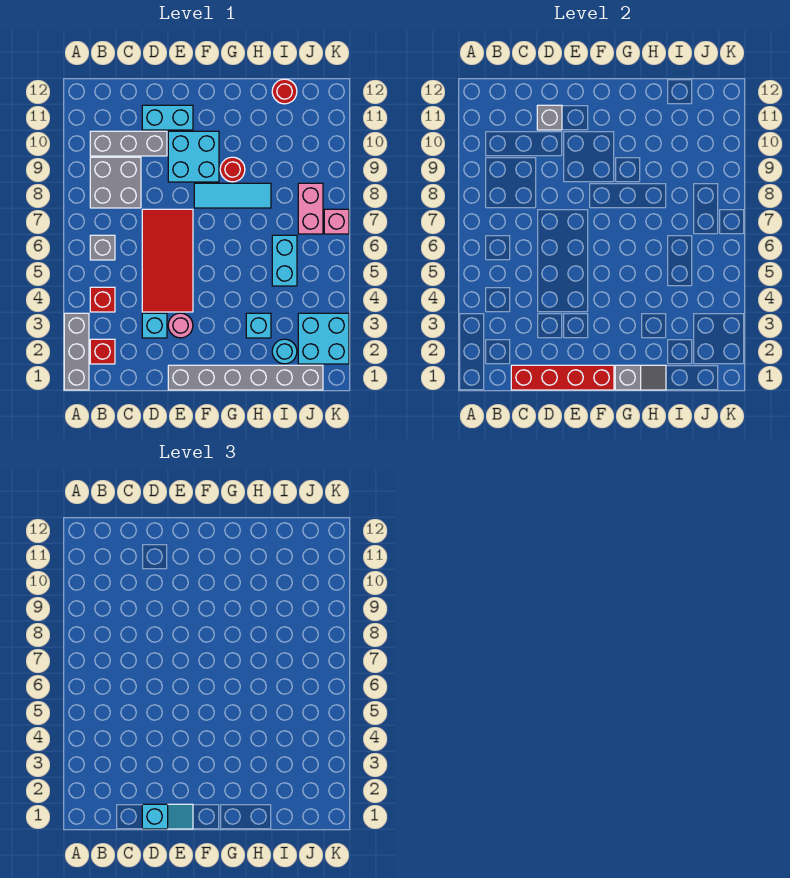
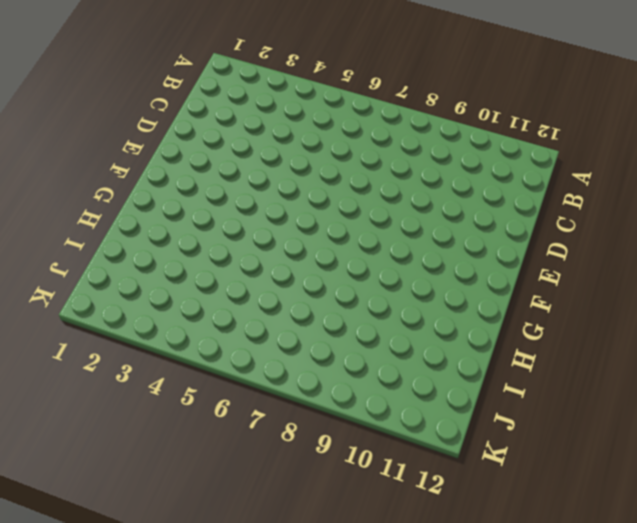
none -> grey brick A1:A3 level 1
none -> red brick B2 level 1
none -> red brick B4 level 1

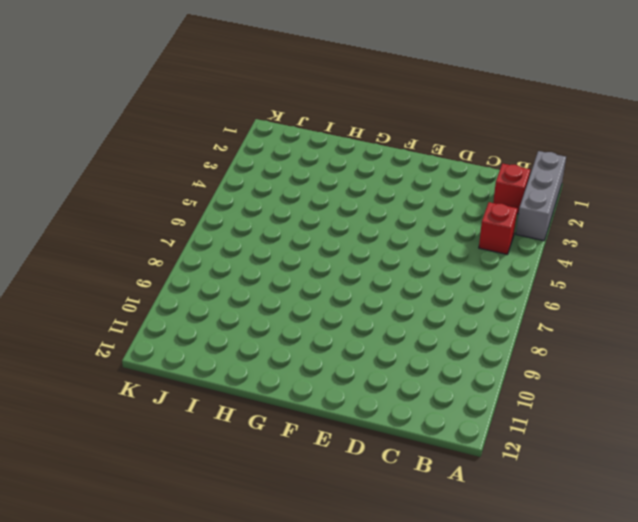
none -> grey brick B6 level 1
none -> grey brick B8:C9 level 1
none -> grey brick B10:D10 level 1

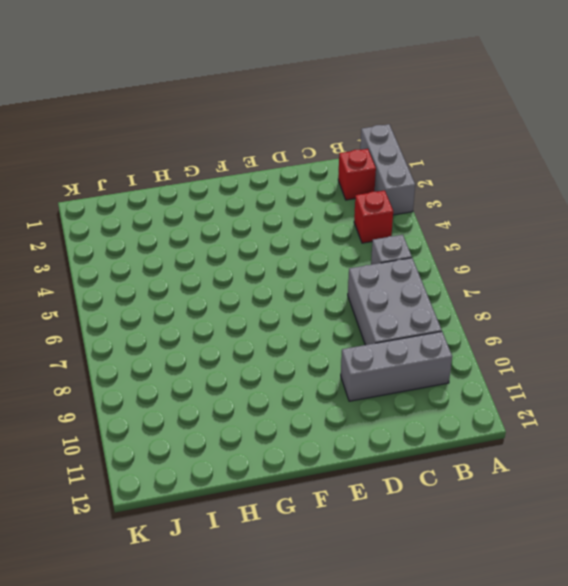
grey brick B7:C9 level 1 -> grey brick B8:C9 level 1
none -> cyan brick D3 level 1
none -> red tile D4:E7 level 1
none -> cyan brick D11:E11 level 1

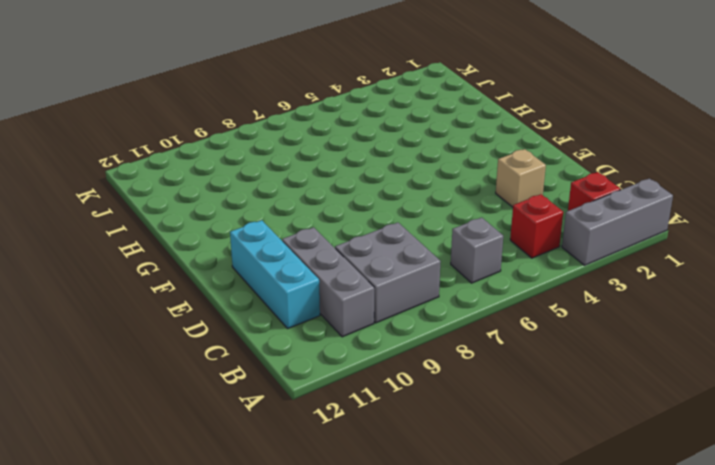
cyan brick C11:E11 level 1 -> cyan brick D11:E11 level 1
tan brick D3 level 1 -> cyan brick D3 level 1
none -> red tile D4:E7 level 1
none -> grey brick E1:J1 level 1
none -> pink round brick E3 level 1

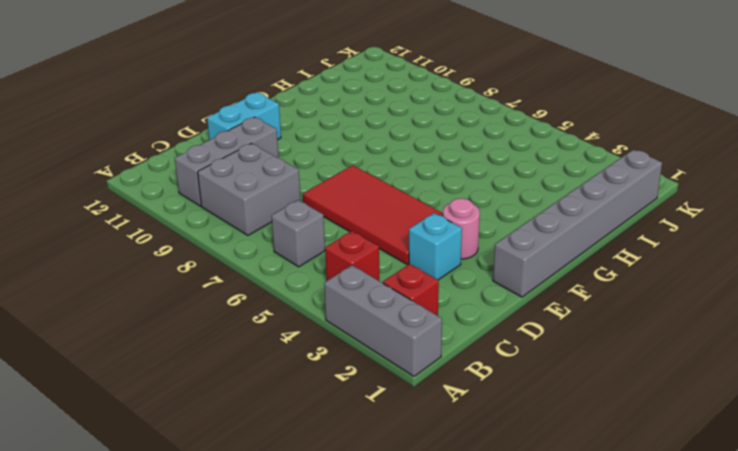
none -> cyan brick E9:F10 level 1
none -> cyan tile F8:H8 level 1
none -> red round brick G9 level 1

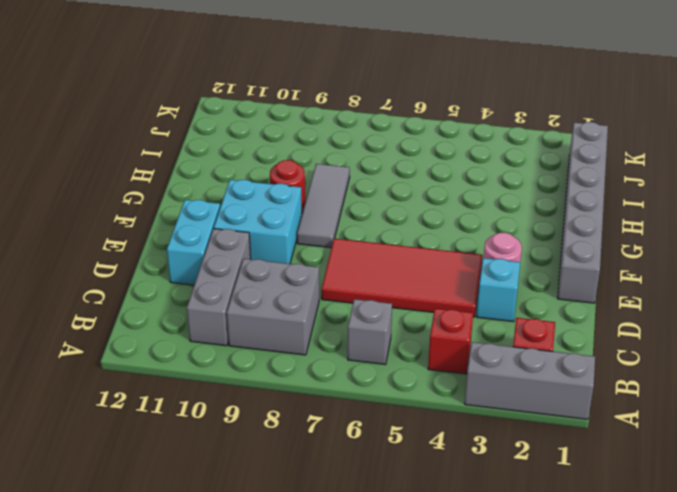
grey tile F8:H8 level 1 -> cyan tile F8:H8 level 1
none -> cyan brick H3 level 1
none -> cyan round brick I2 level 1
none -> cyan brick I5:I6 level 1

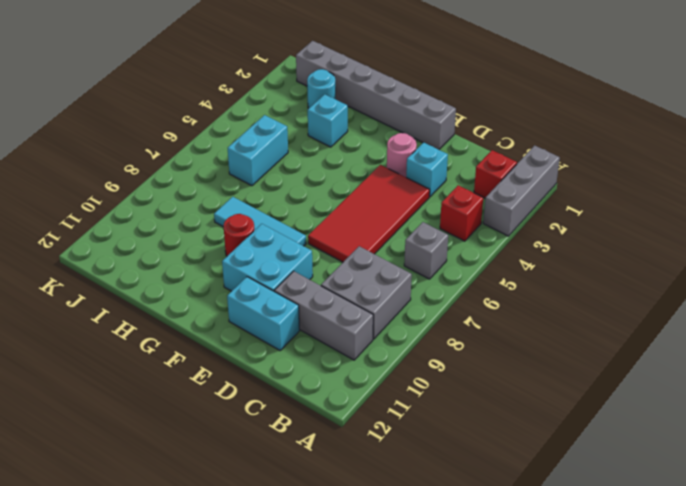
none -> red round brick I12 level 1
none -> cyan brick J2:K3 level 1
none -> pink brick J7:J8 level 1

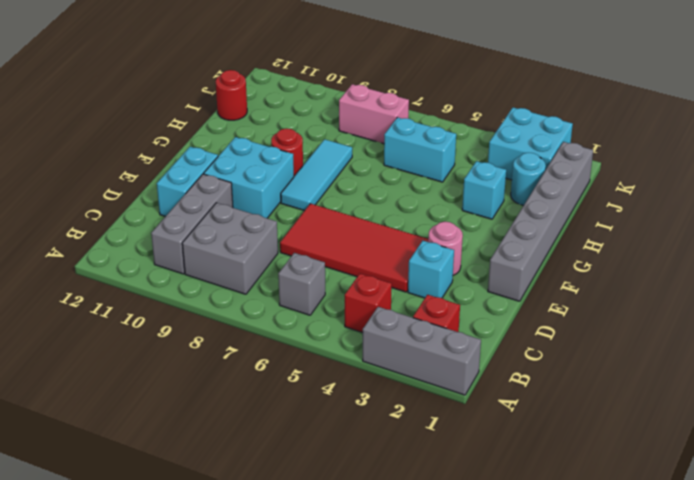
none -> pink brick K7 level 1
none -> red brick C1:F1 level 2
none -> grey brick D11 level 2

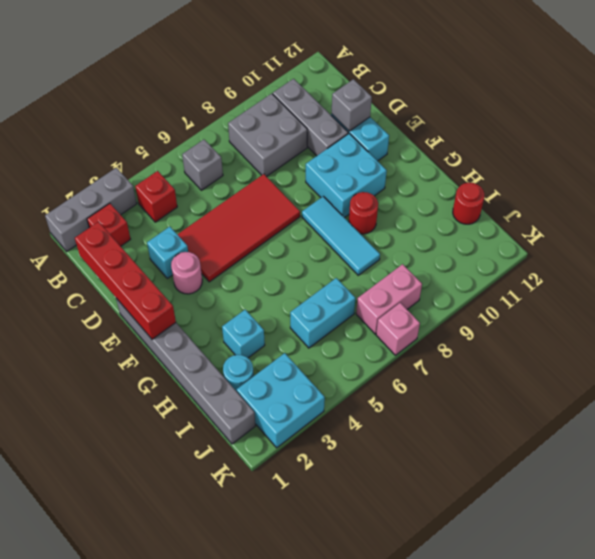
none -> grey slope G1:H1 level 2 top G
none -> cyan slope D1:E1 level 3 top D

